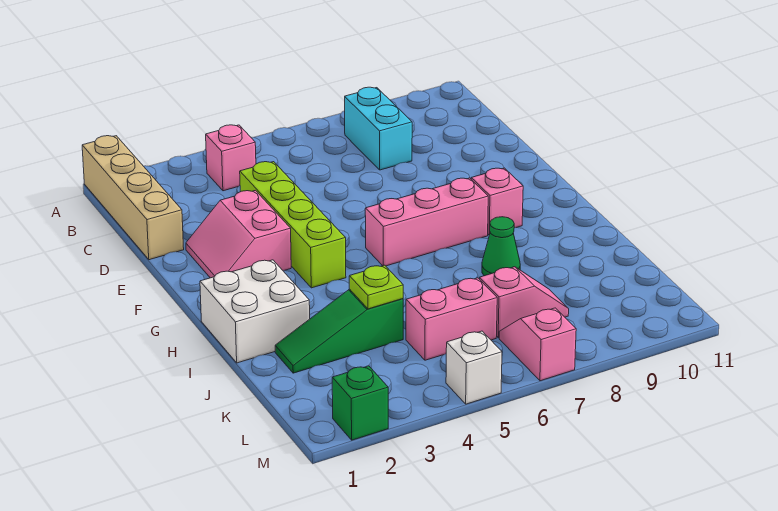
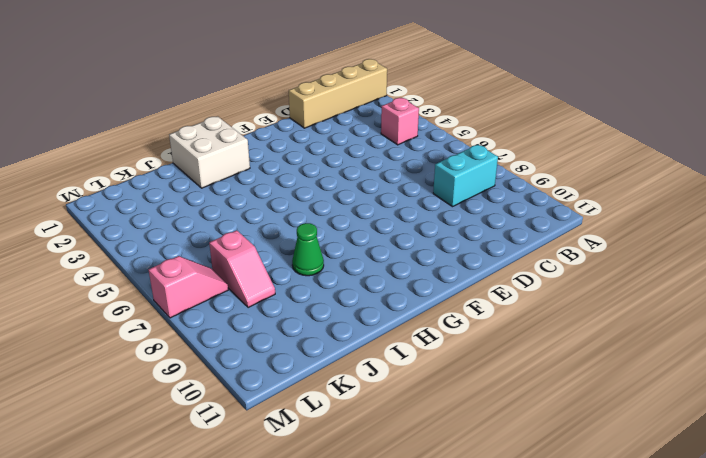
none -> lime brick D4:G4 level 1
none -> pink slope E2:F3 level 1 top 3
none -> pink brick G6:G8 level 1

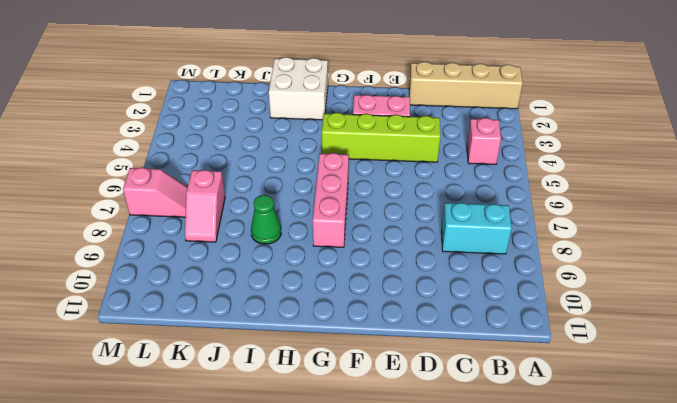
none -> pink brick G9 level 1
none -> green slope J2:J4 level 1 top 4
none -> pink brick K5:K6 level 1

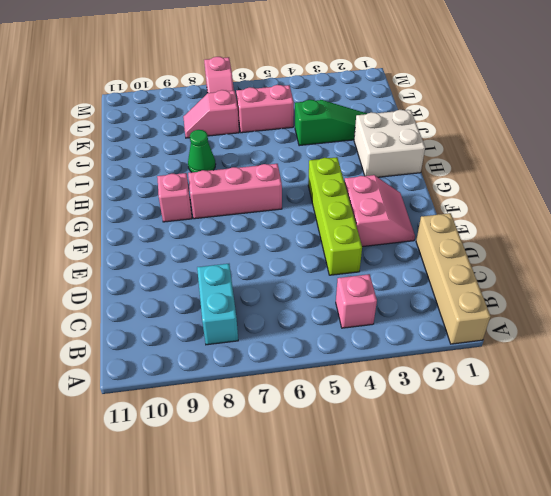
none -> green brick M2 level 1
none -> white brick M5 level 1
none -> lime plate J4 level 2

